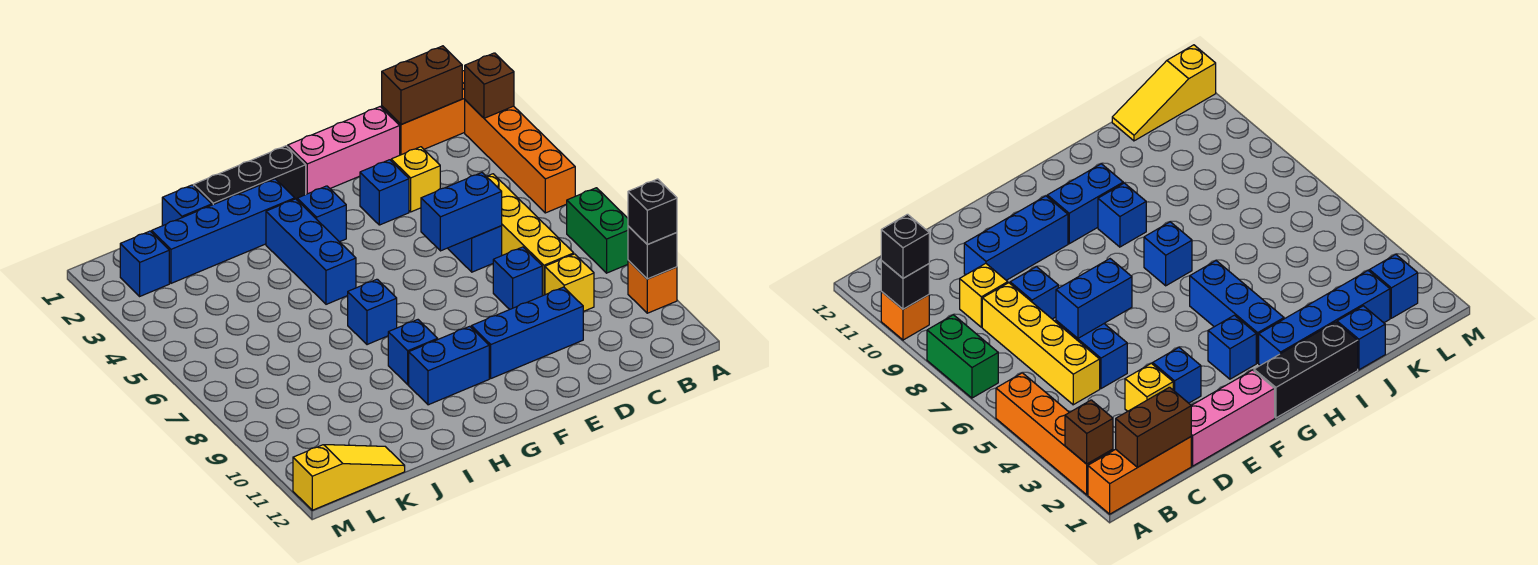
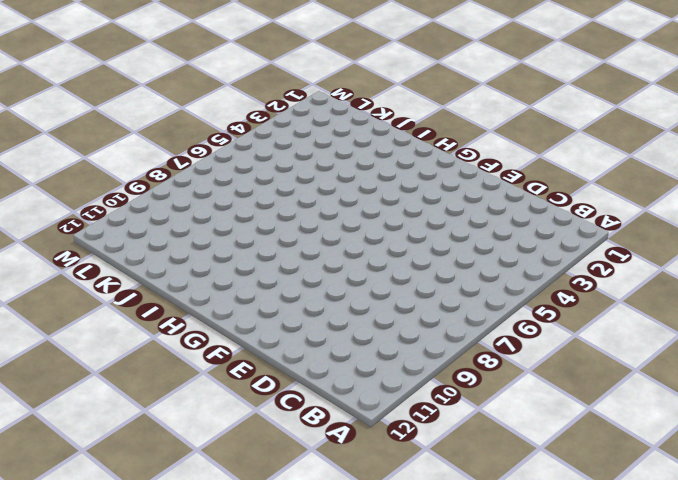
none -> orange brick A1:C1 level 1
none -> orange brick A2:A5 level 1
none -> green brick A7:A8 level 1

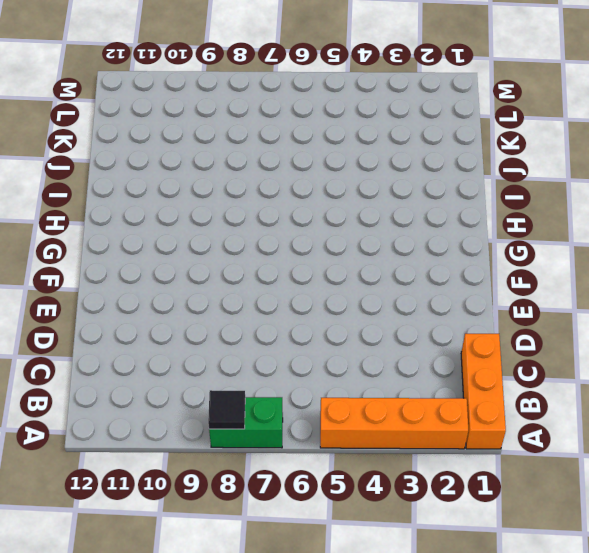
black tile A8 level 2 -> none
none -> orange brick A10 level 1
none -> yellow brick C5:C8 level 1
none -> yellow brick C9 level 1

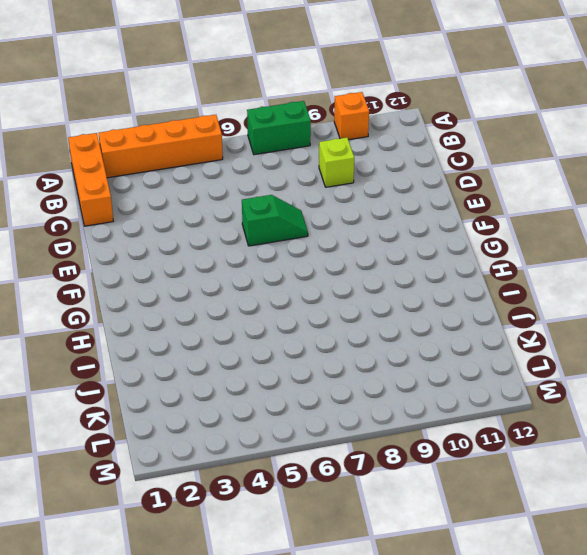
lime brick C9 level 1 -> yellow brick C9 level 1
green slope E6:E7 level 1 top 6 -> none
none -> yellow brick C5:C8 level 1
none -> pink brick D1:F1 level 1
none -> yellow brick D3 level 1

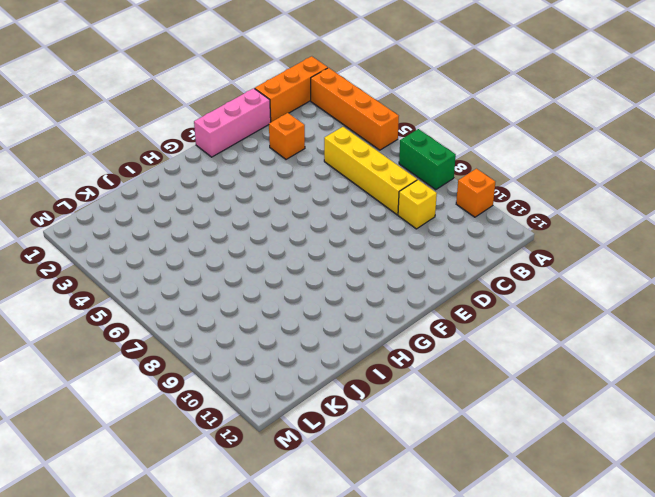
orange brick D3 level 1 -> yellow brick D3 level 1
none -> blue brick D5:D6 level 1
none -> blue brick D8 level 1
none -> blue brick D10:F10 level 1

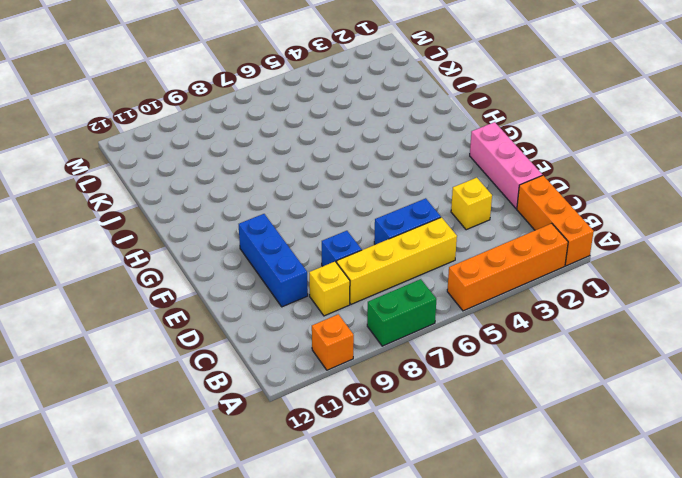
none -> blue brick E3 level 1
none -> black brick G1:I1 level 1
none -> blue brick G3 level 1

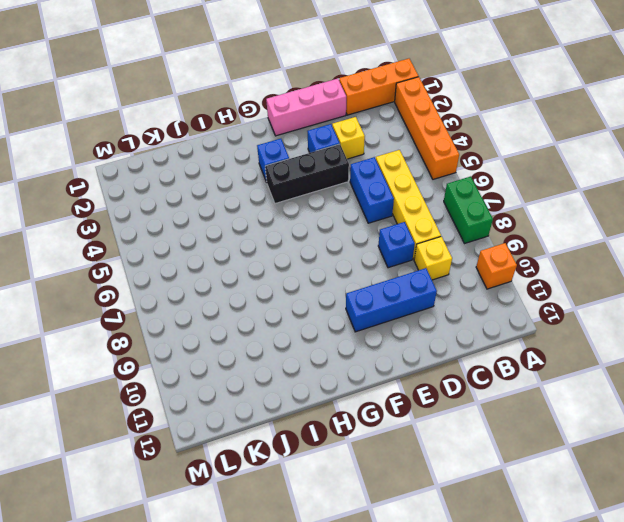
black brick E4:G4 level 1 -> black brick G1:I1 level 1
none -> blue brick G10:H10 level 1
none -> blue brick H2:K2 level 1
none -> blue brick H3:H5 level 1

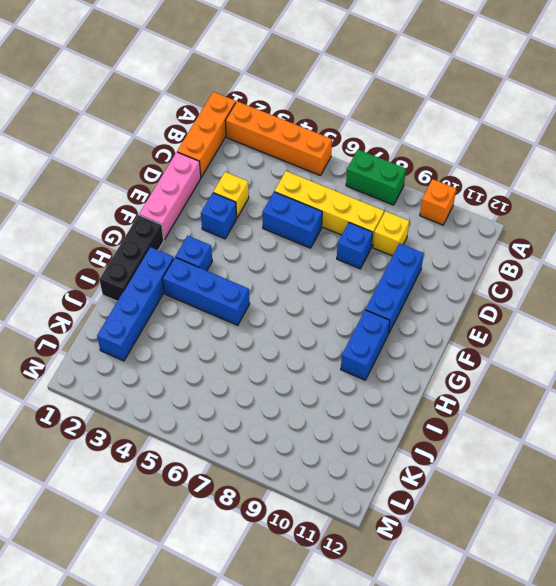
none -> blue brick H7 level 1
none -> blue brick H9 level 1
none -> blue brick J1 level 1

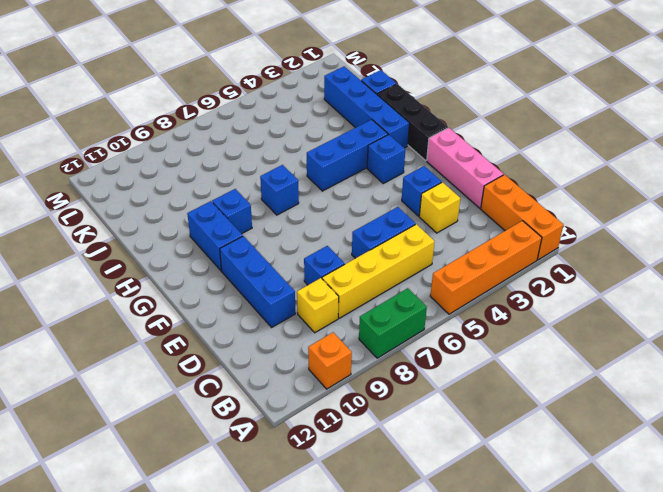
none -> yellow slope K12:M12 level 1 top M
none -> blue brick L2 level 1
none -> brown brick A2 level 2

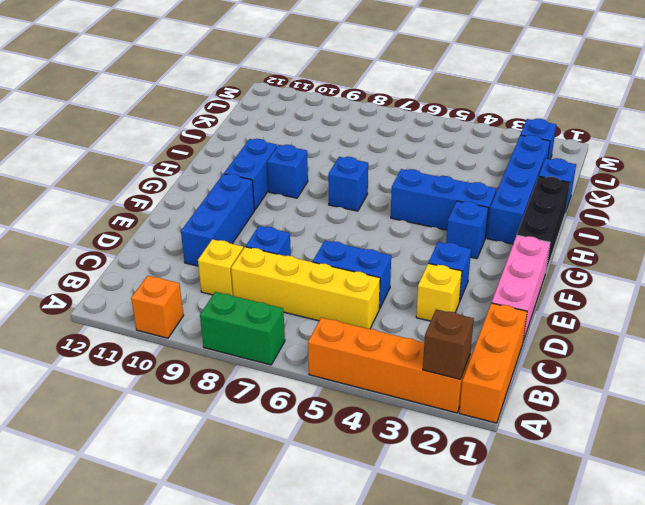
none -> yellow slope K12:M12 level 1 top M
none -> black brick A10 level 2
none -> brown brick B1:C1 level 2

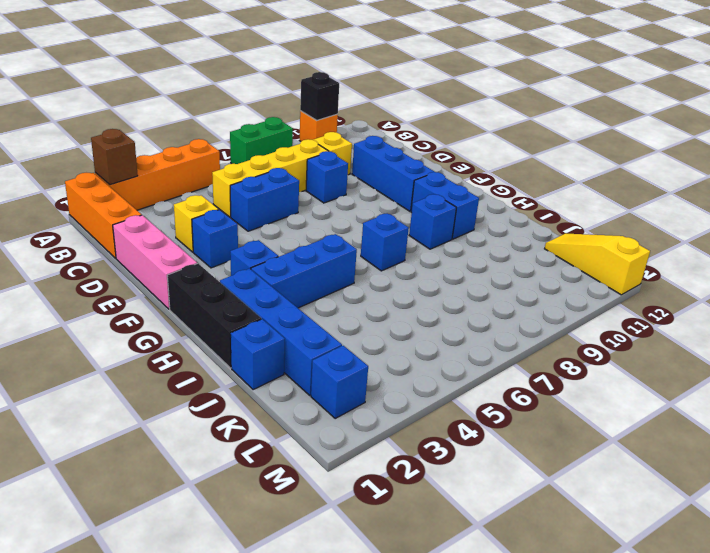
none -> brown brick B1:C1 level 2
none -> blue brick D6:E6 level 2
none -> black brick A10 level 3

